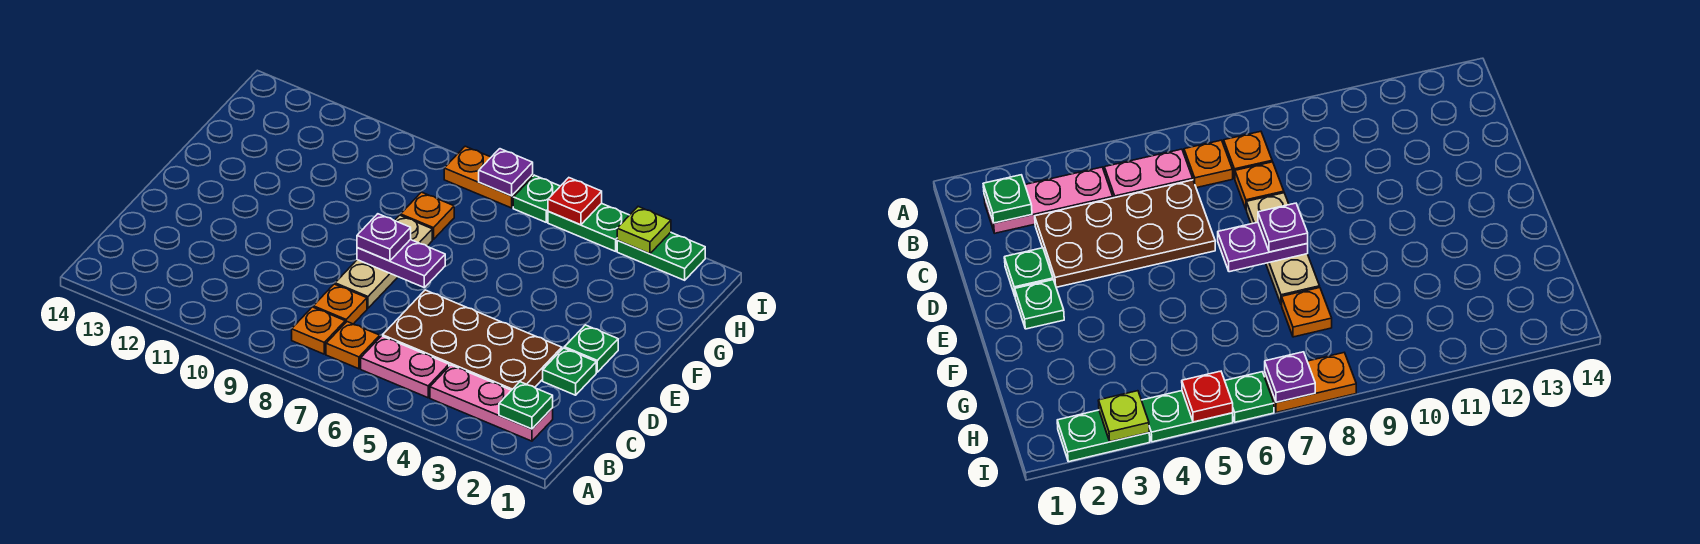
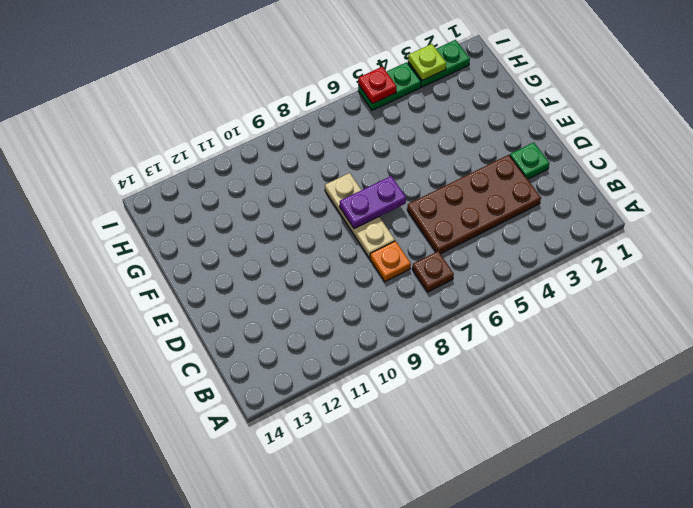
brown plate B7 level 1 -> orange plate B7 level 1
none -> pink plate B2:B4 level 1
none -> pink plate B5:B6 level 1
none -> orange plate B8 level 1

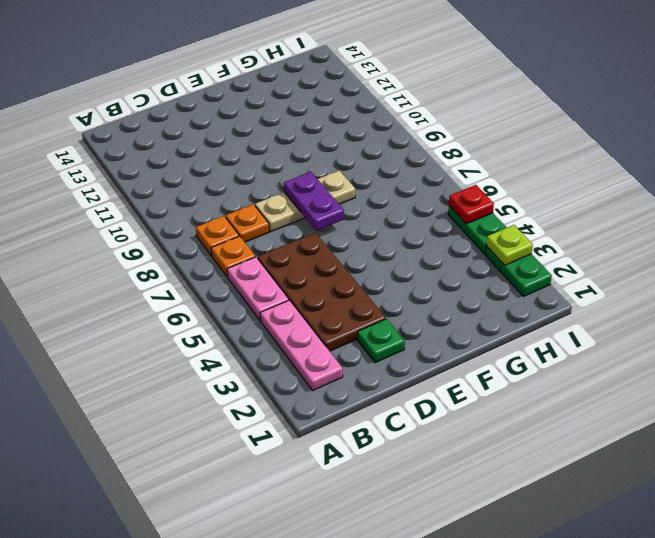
none -> green plate E2 level 1
none -> orange plate G8 level 1
none -> green plate I6 level 1

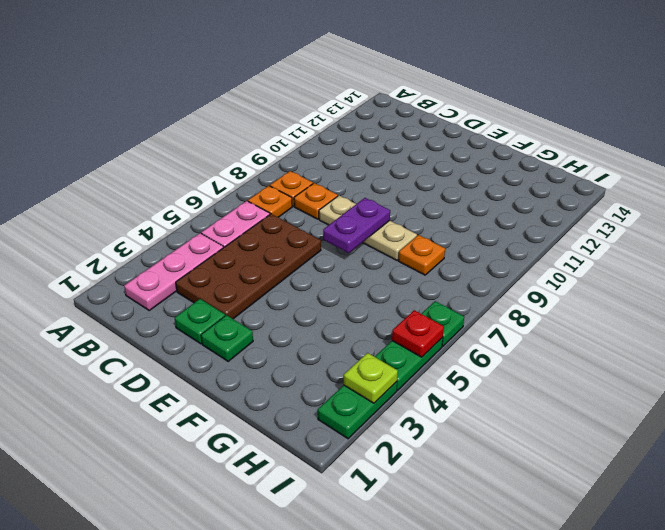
none -> orange plate I7:I8 level 1
none -> green plate B2 level 2
none -> purple plate I7 level 2

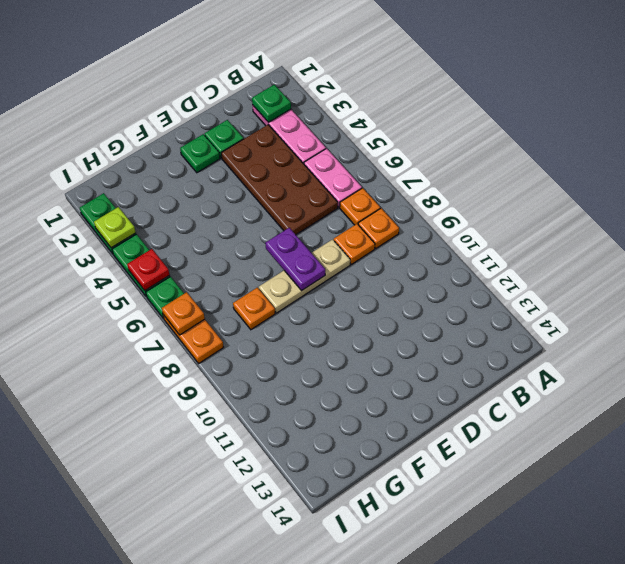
orange plate I7 level 2 -> purple plate I7 level 2
none -> purple plate E8 level 3

